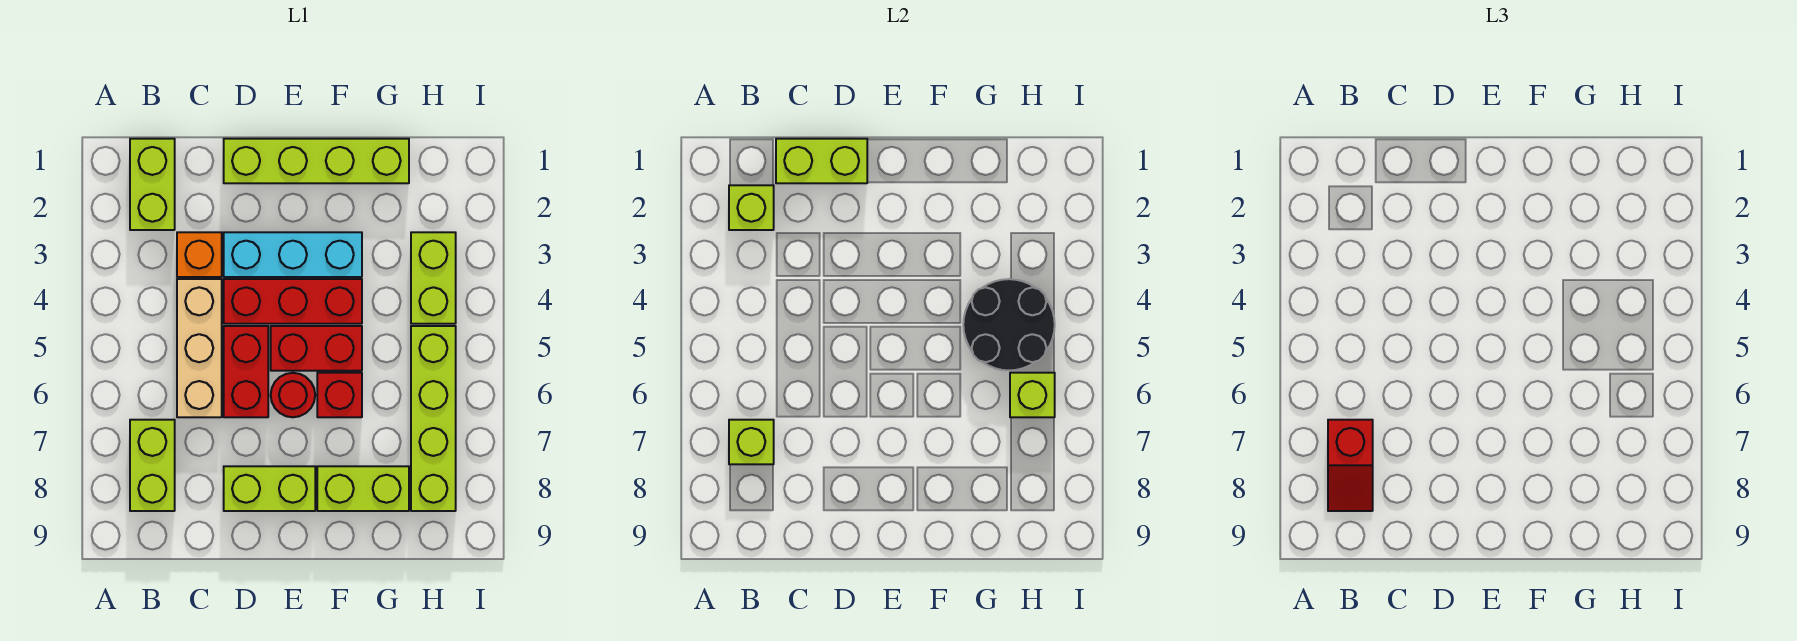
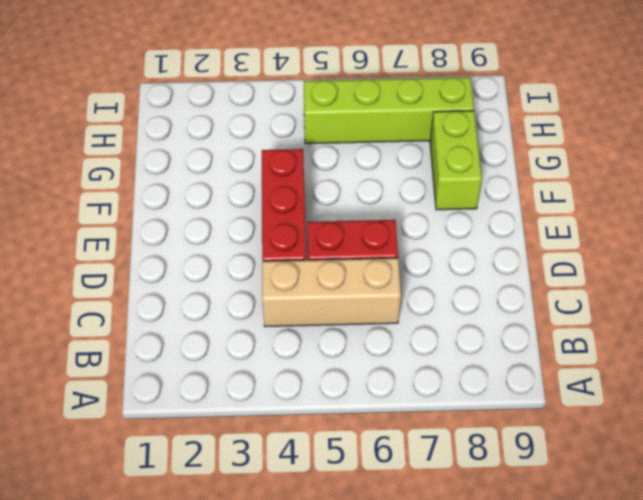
none -> lime brick B1:B2 level 1
none -> lime brick B7:B8 level 1
none -> orange brick C3 level 1

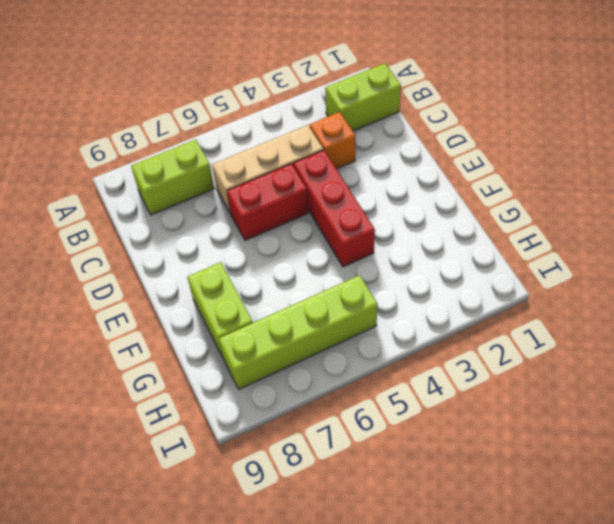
none -> lime brick D1:G1 level 1
none -> cyan brick D3:F3 level 1
none -> lime brick D8:E8 level 1

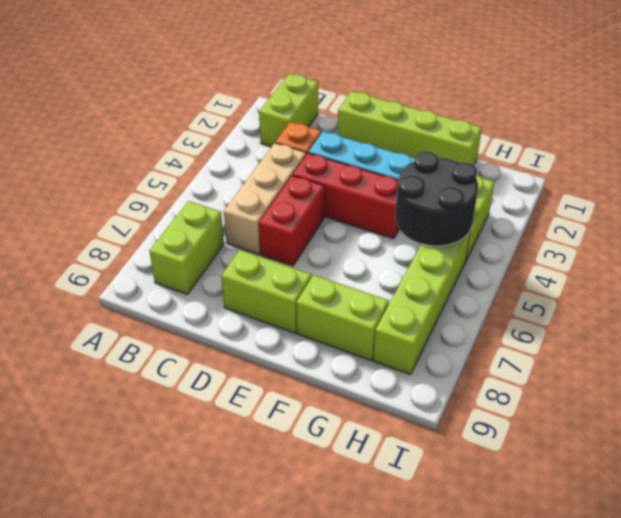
none -> red brick E5:F5 level 1
none -> red round brick E6 level 1
none -> red brick F6 level 1

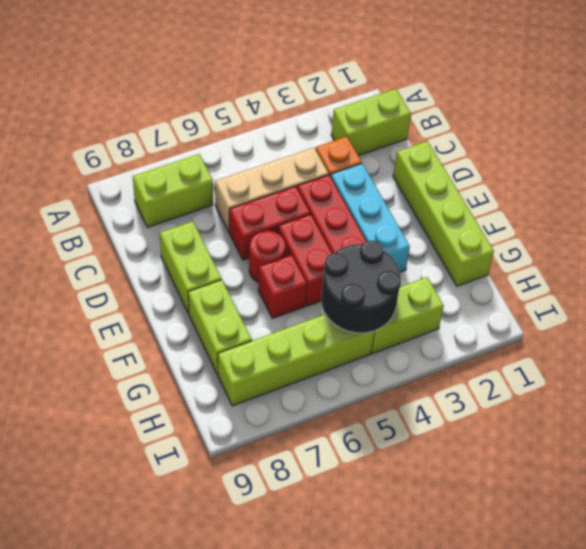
none -> lime brick B2 level 2
none -> lime brick B7 level 2
none -> lime brick C1:D1 level 2

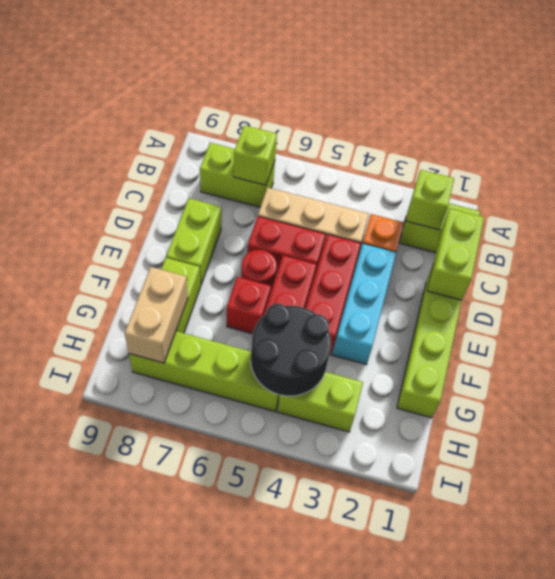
tan brick G8:H8 level 2 -> none
none -> lime brick H6 level 2
none -> red slope B7:B8 level 3 top 7

